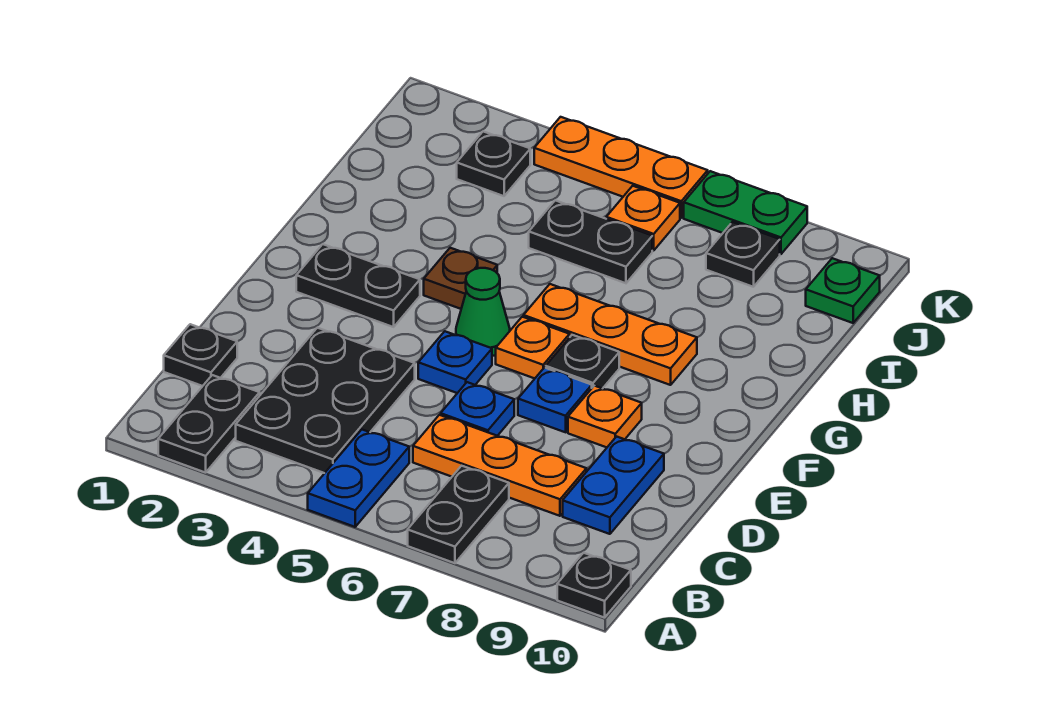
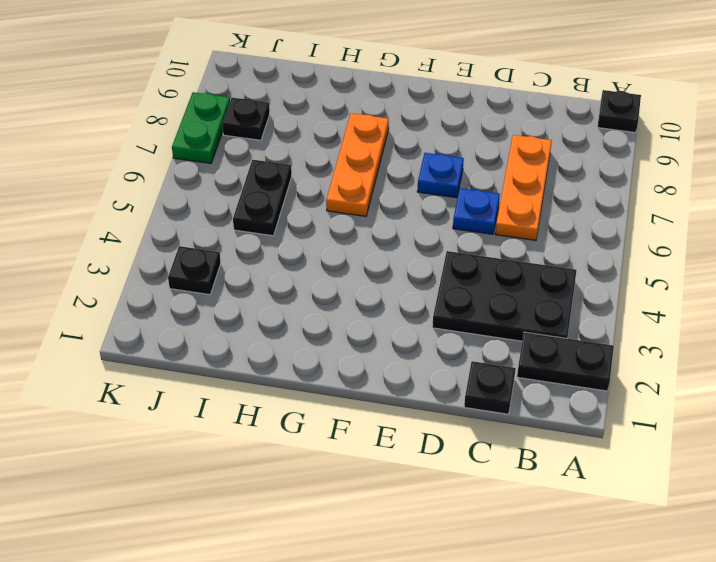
none -> blue plate A5:B5 level 1
none -> black plate A7:B7 level 1
none -> blue plate C9:D9 level 1

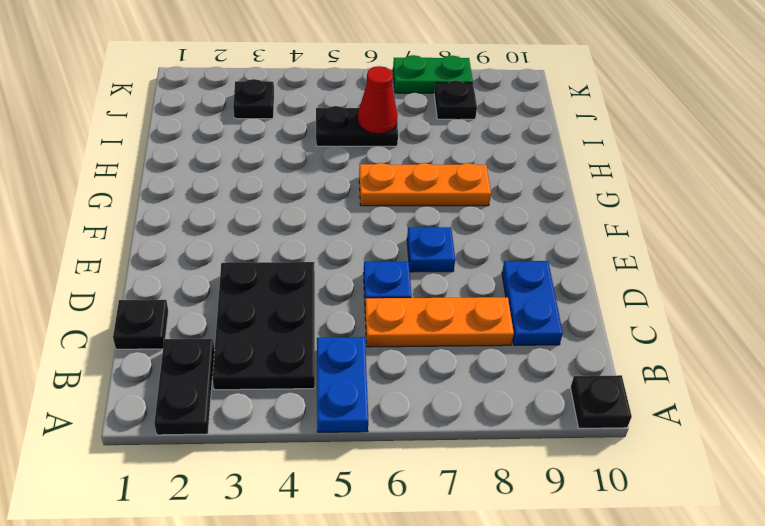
red cone I6 level 2 -> none
none -> black plate A7:B7 level 1
none -> blue plate E5 level 1
none -> orange plate E8 level 1

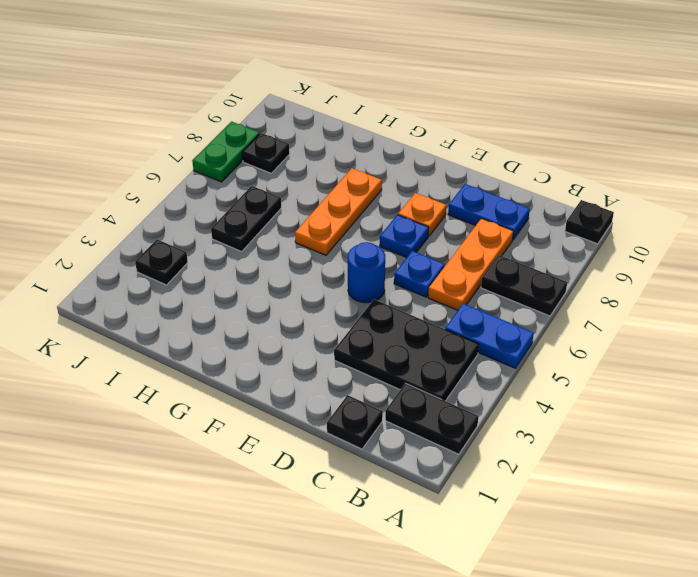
blue round brick E5 level 1 -> blue plate E5 level 1
none -> black plate F2:F3 level 1
none -> green cone F5 level 1
none -> orange plate F6 level 1

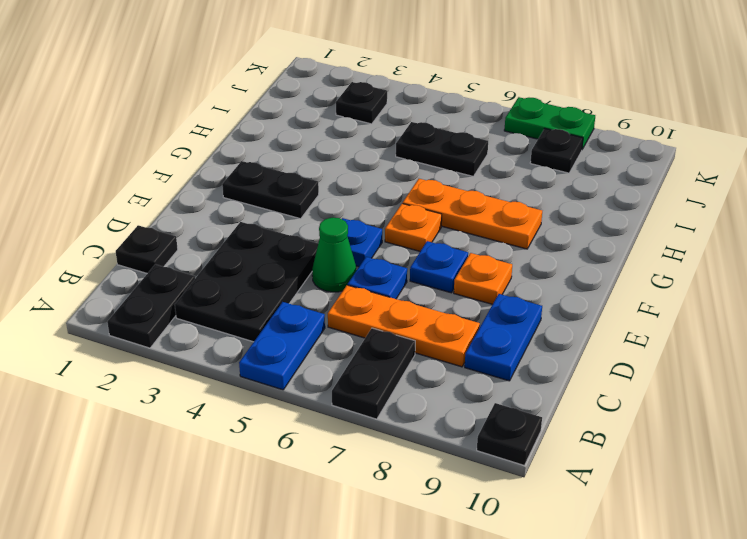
green cone D5 level 1 -> green cone F5 level 1
none -> black plate F7 level 1
none -> brown plate G4 level 1
none -> orange plate J6 level 1

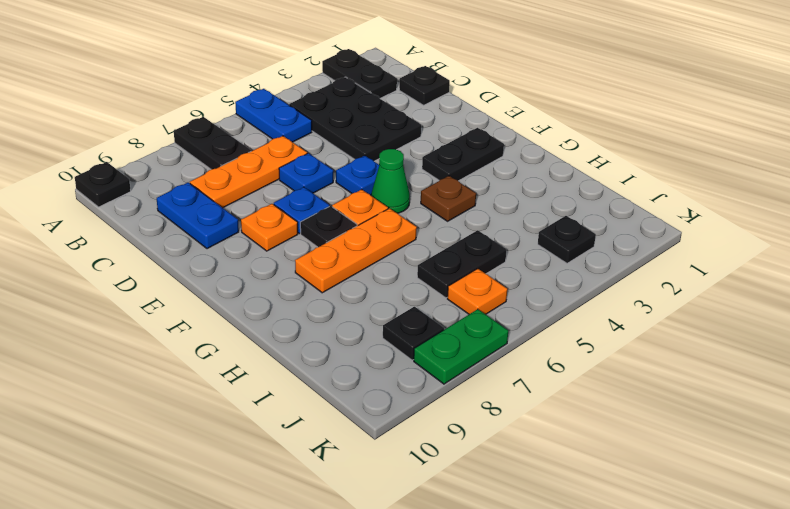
none -> green plate J10 level 1
none -> orange plate K4:K6 level 1

